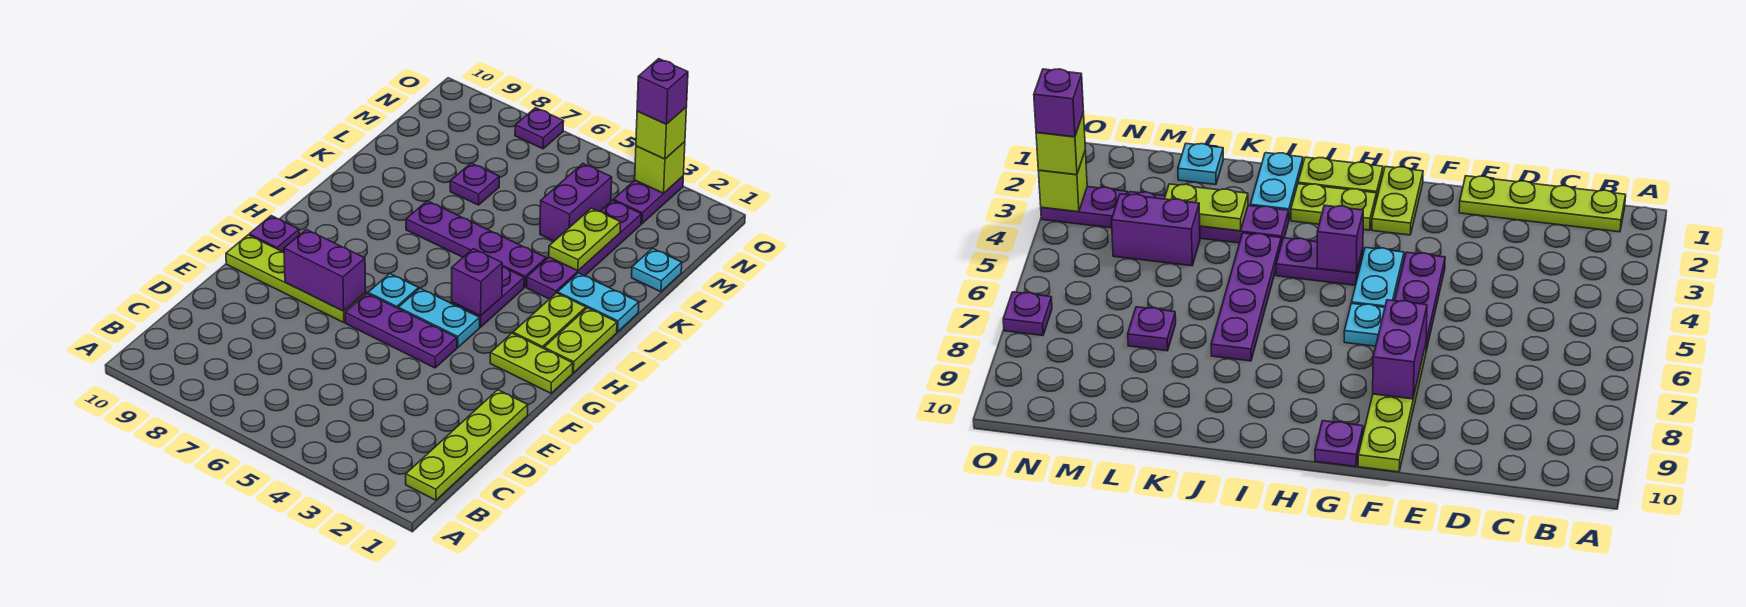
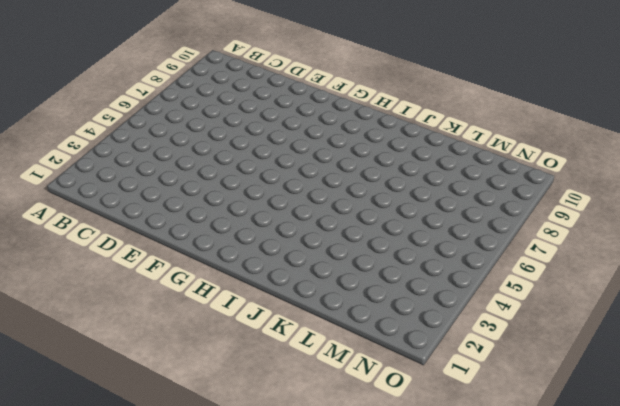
none -> lime plate B1:E1 level 1
none -> purple plate F4:F6 level 1
none -> lime plate F7:F10 level 1

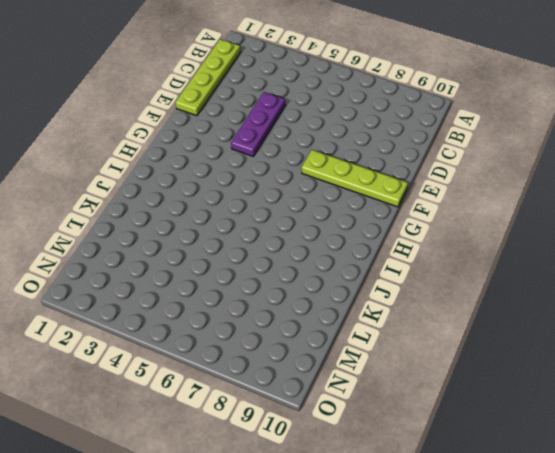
purple plate D4:F4 level 1 -> purple plate F4:F6 level 1
none -> lime plate G1:G2 level 1
none -> cyan plate G4:G5 level 1
none -> cyan plate G6 level 1

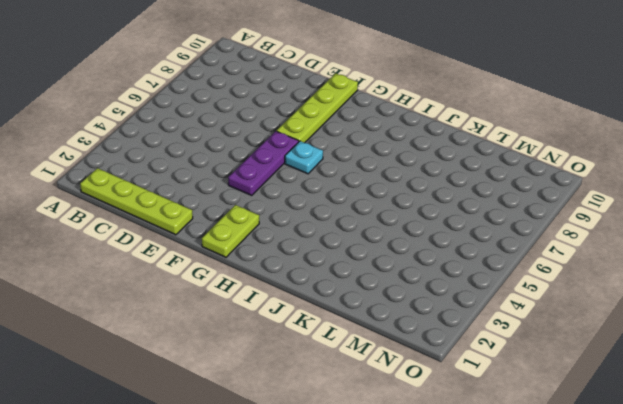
none -> cyan plate G4:G5 level 1
none -> purple plate G10 level 1
none -> lime plate H1:I1 level 1

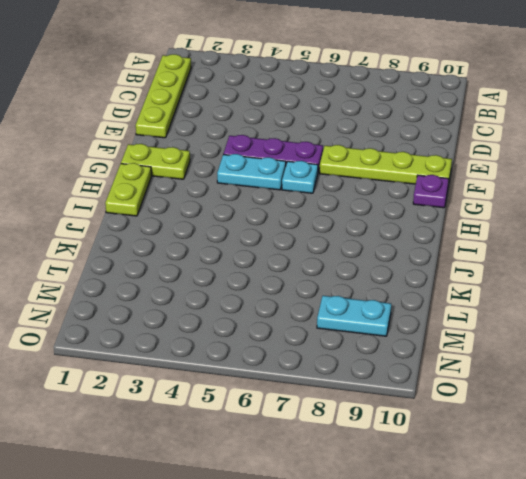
cyan plate M8:M9 level 1 -> cyan plate J1:J2 level 1
none -> lime plate H2:I2 level 1
none -> purple plate H4:I4 level 1
none -> purple plate J3:M3 level 1

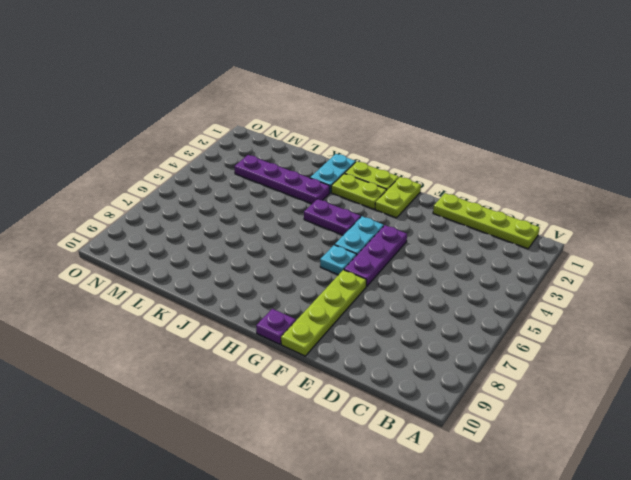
none -> purple plate J4:J7 level 1
none -> cyan plate L1 level 1
none -> purple brick L4:M4 level 1

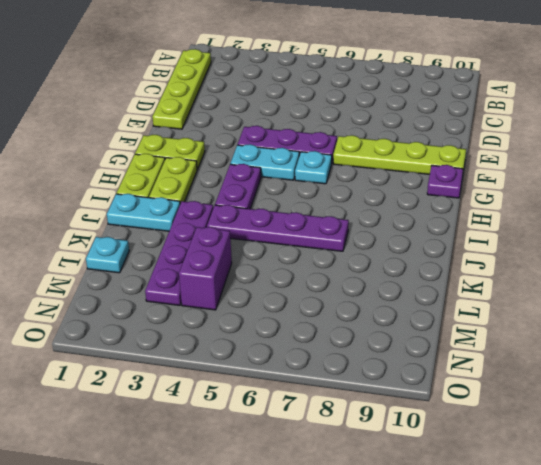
none -> purple plate L7 level 1
none -> purple plate N3:O3 level 1
none -> purple plate O7 level 1

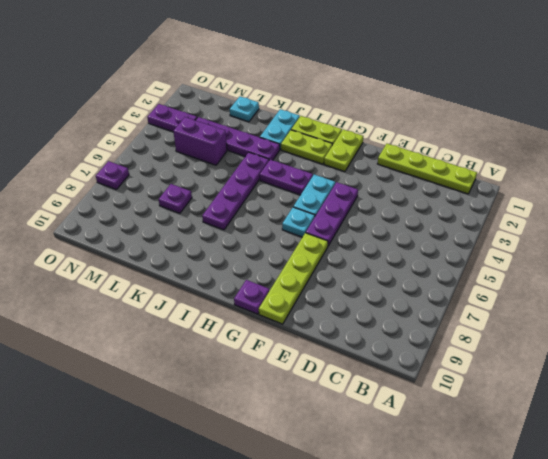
none -> purple brick F7:F8 level 2
none -> purple brick H4 level 2
none -> lime plate K3:L3 level 2

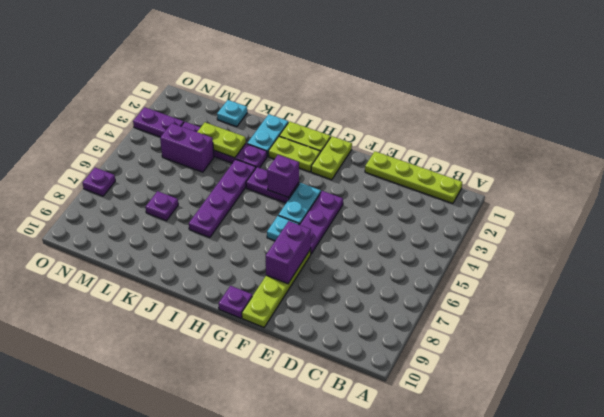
none -> lime brick O3 level 2
none -> lime brick O3 level 3
none -> purple brick O3 level 4

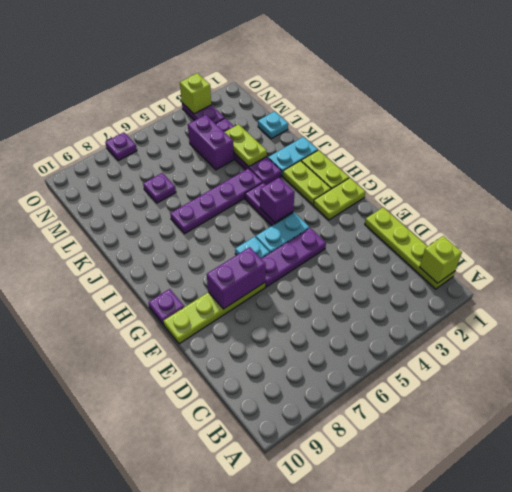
lime brick B1 level 2 -> lime brick O3 level 3
none -> purple brick O3 level 4

